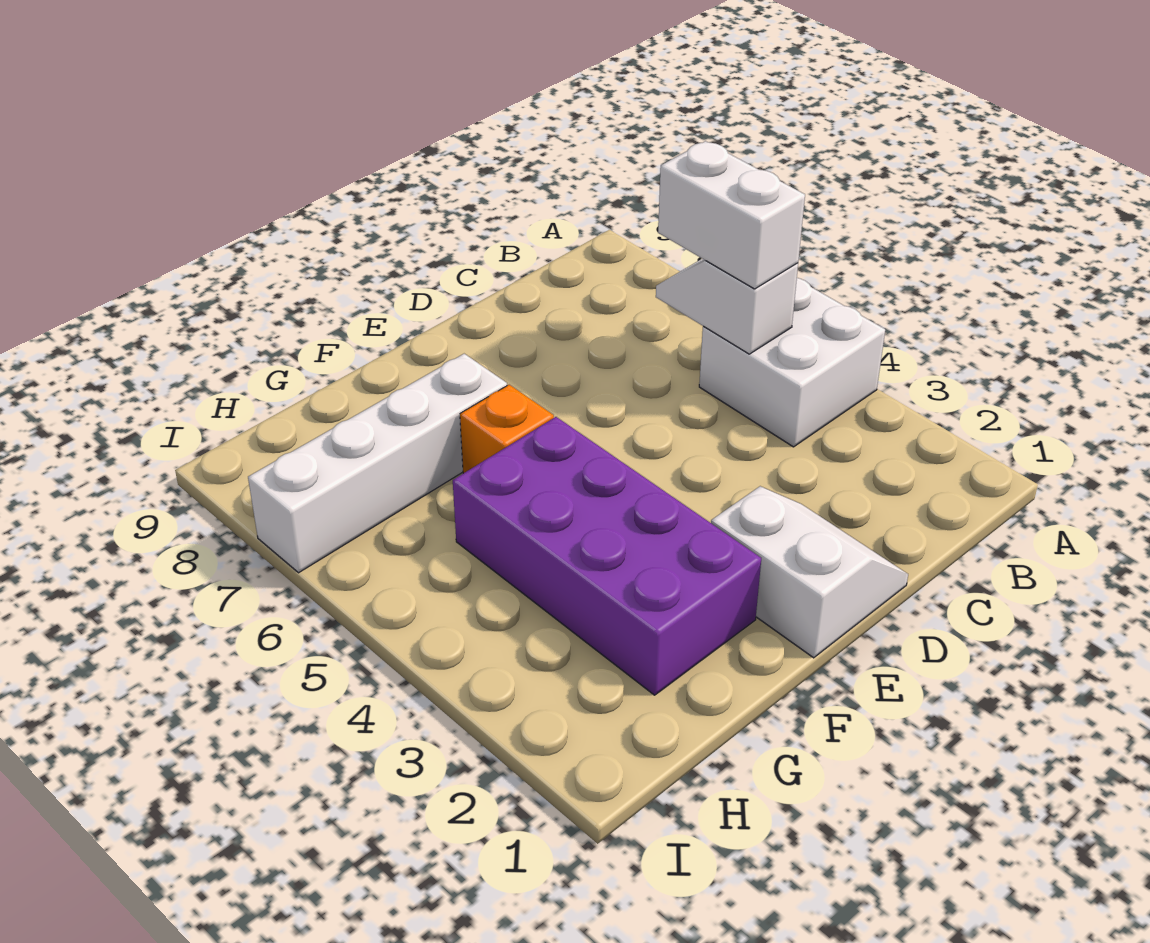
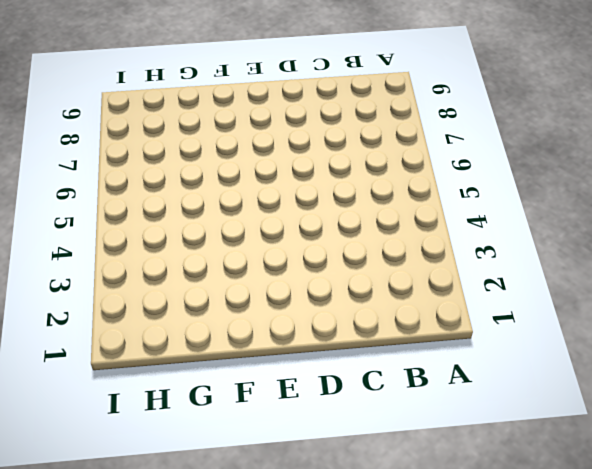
none -> white brick A4:B5 level 1
none -> white slope D1:E2 level 1 top E

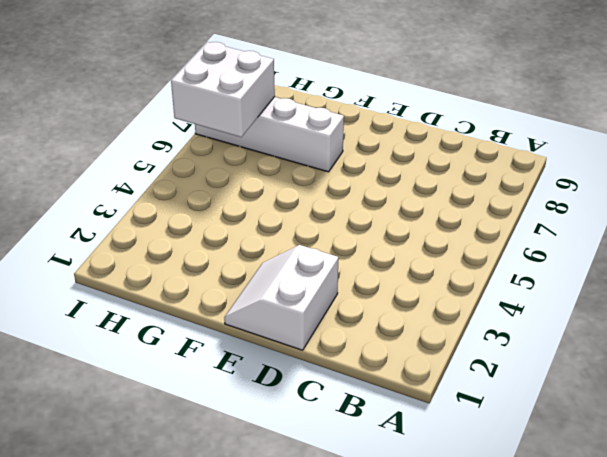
white slope D1:E2 level 1 top D -> white slope D1:E2 level 1 top E
white brick H6:I7 level 2 -> white brick A4:B5 level 1
none -> purple brick F2:G5 level 1
none -> orange brick F6 level 1

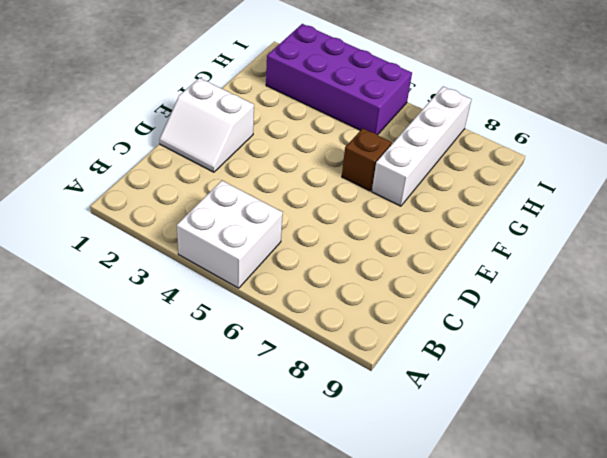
brown brick F6 level 1 -> orange brick F6 level 1
purple brick H2:I5 level 1 -> purple brick F2:G5 level 1
none -> white slope B5:B6 level 2 top 5
none -> white brick B5:B6 level 3

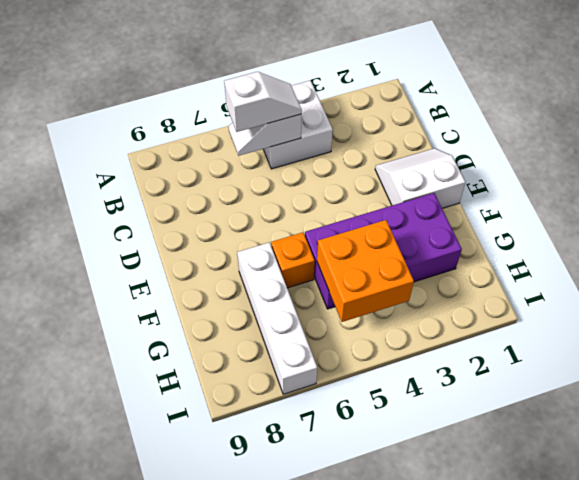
white slope B5:B6 level 3 top 6 -> white brick B5:B6 level 3
orange brick G4:H5 level 2 -> none

